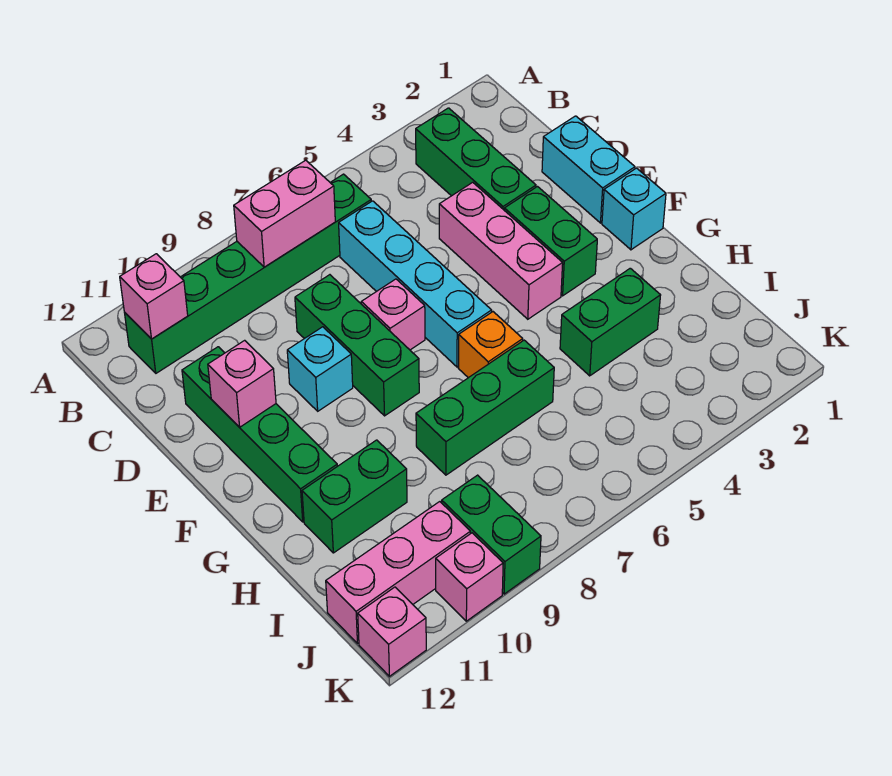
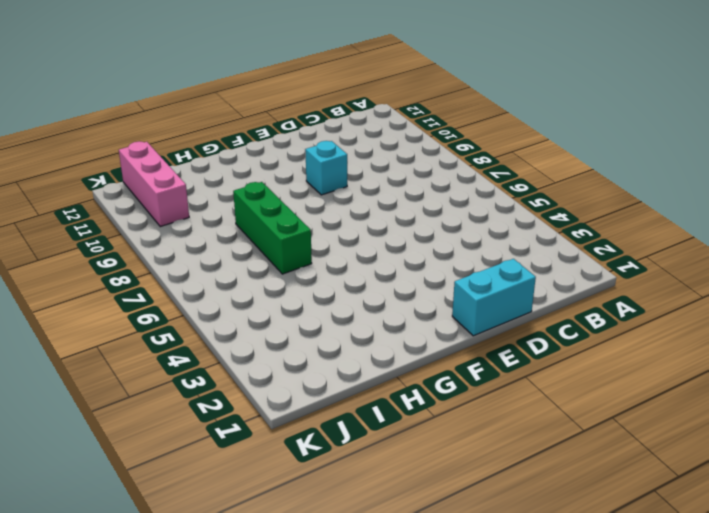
none -> green brick B3:D3 level 1
none -> green brick B6:B11 level 1
none -> cyan brick C6:F6 level 1

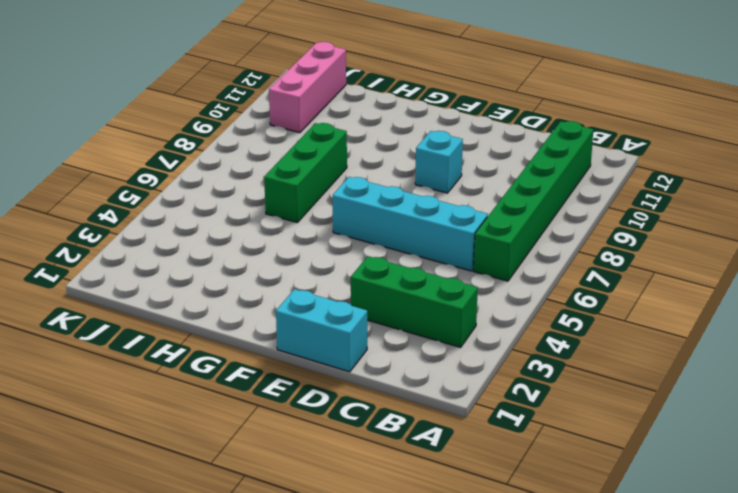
none -> pink brick D4:F4 level 1
none -> green brick D8:F8 level 1
none -> green brick D11:G11 level 1

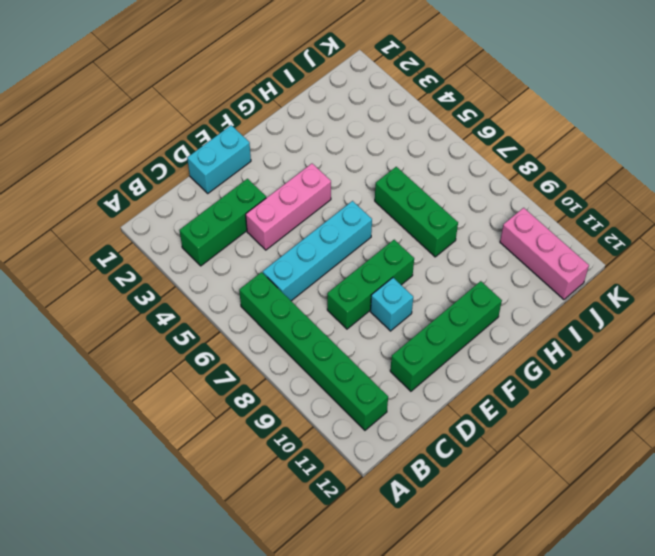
none -> green brick E3:F3 level 1
none -> pink brick E7 level 1
none -> cyan brick F1 level 1

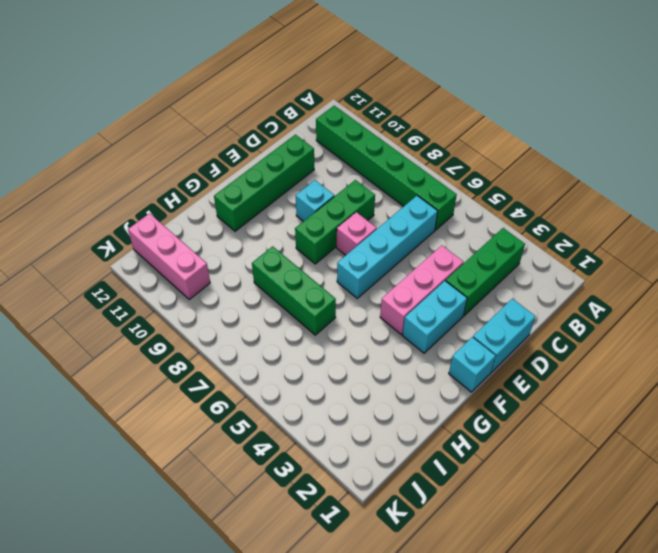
cyan brick E3:F3 level 1 -> green brick E3:F3 level 1
none -> orange brick G6 level 1
none -> green brick H3:H4 level 1
none -> green brick H10:H11 level 1

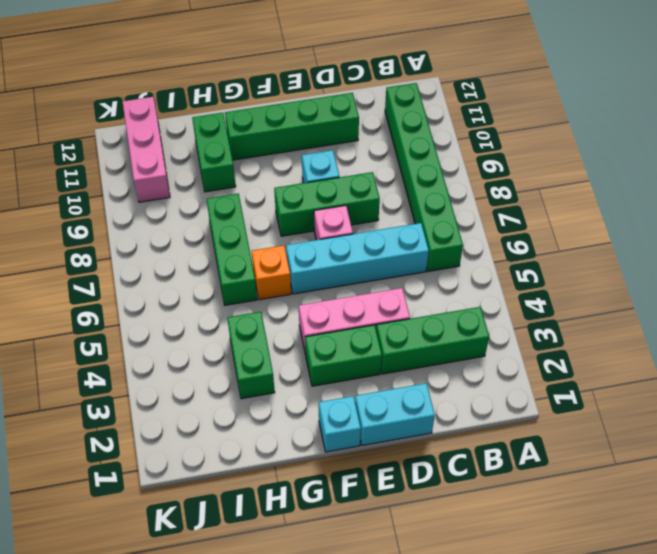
none -> green brick J9:K9 level 1
none -> pink brick K10 level 1
none -> pink brick K12 level 1

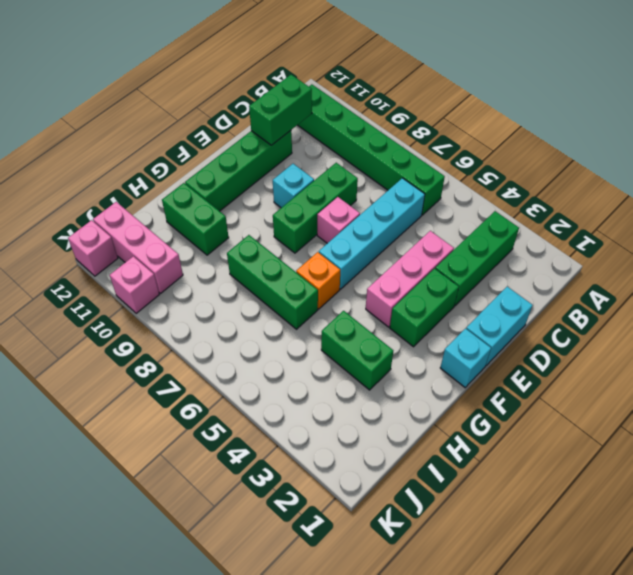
green brick C11:D11 level 2 -> green brick J9:K9 level 1
none -> pink brick B7:B8 level 2
none -> pink brick B11 level 2
none -> pink brick E11 level 2

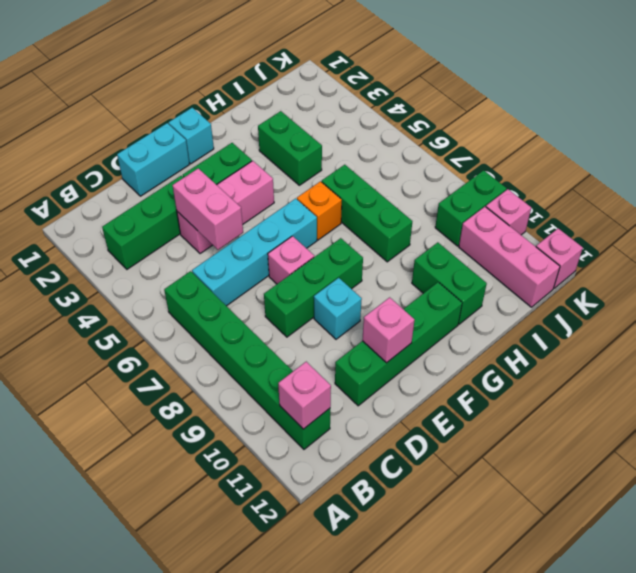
pink brick D4:D5 level 2 -> pink brick B7:B8 level 2

